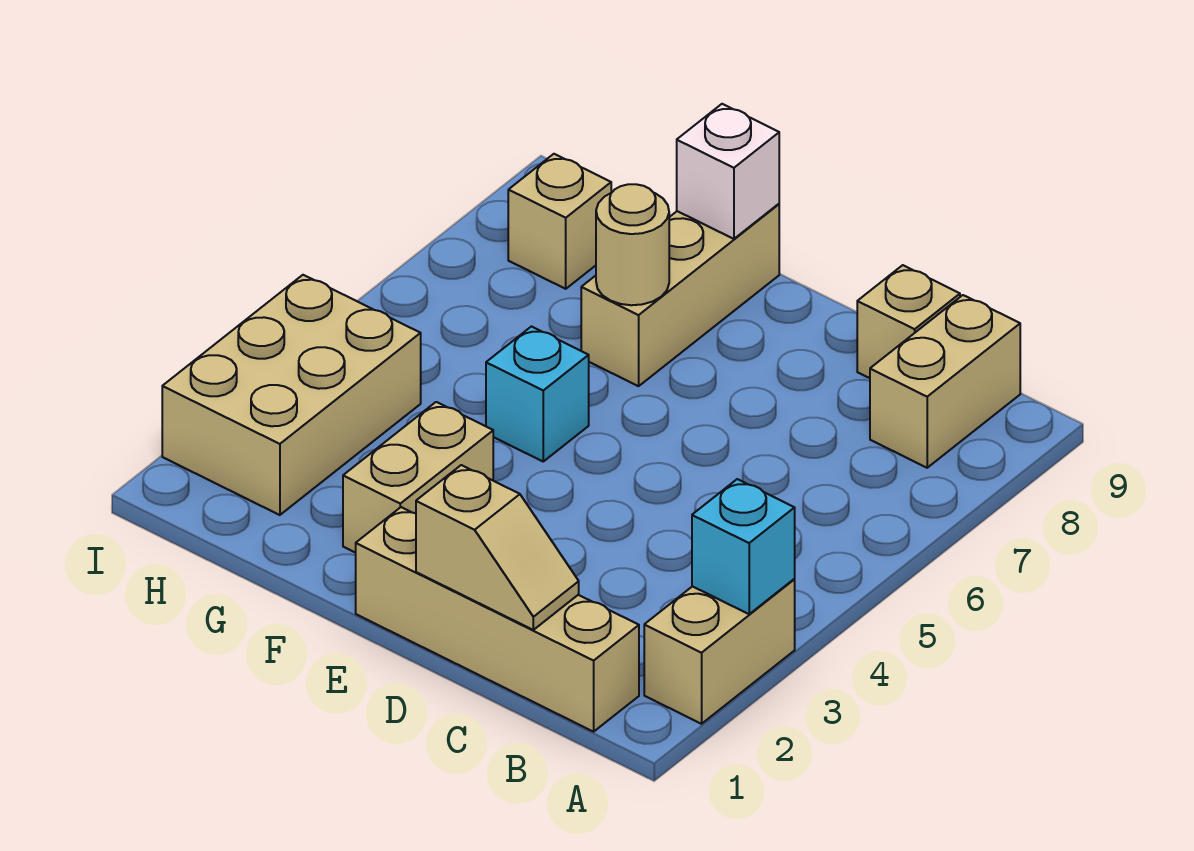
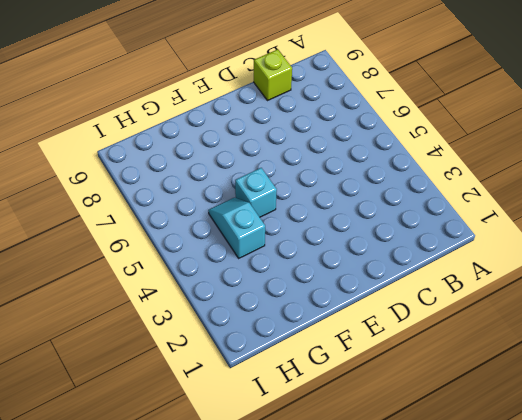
lime brick C9 level 1 -> tan brick C9 level 1
cyan slope G4:G5 level 1 top 4 -> none
none -> tan brick A2:A3 level 1
none -> tan brick B1:E1 level 1
none -> tan brick B8:B9 level 1

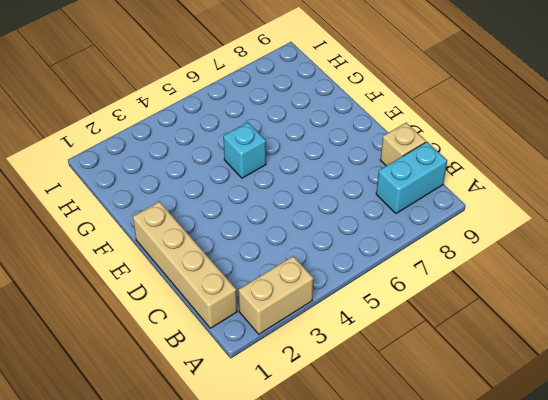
cyan brick B8:B9 level 1 -> tan brick B8:B9 level 1
none -> tan brick F2:F3 level 1
none -> tan brick F7:F9 level 1
none -> tan brick H2:I4 level 1

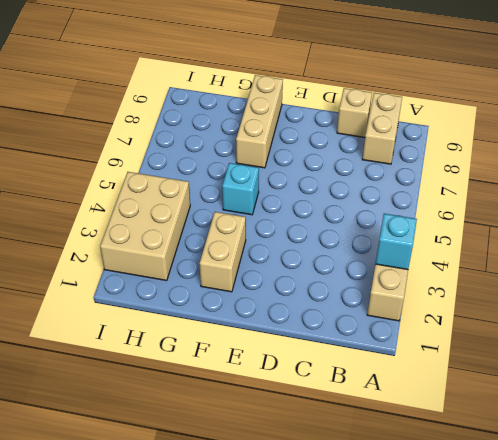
none -> tan brick B1:E1 level 1
none -> tan brick H8 level 1
none -> tan slope C1:D1 level 2 top D

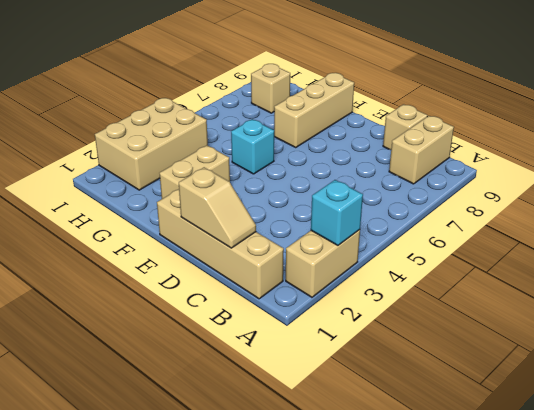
none -> tan round brick F7 level 2
none -> white brick F9 level 2

